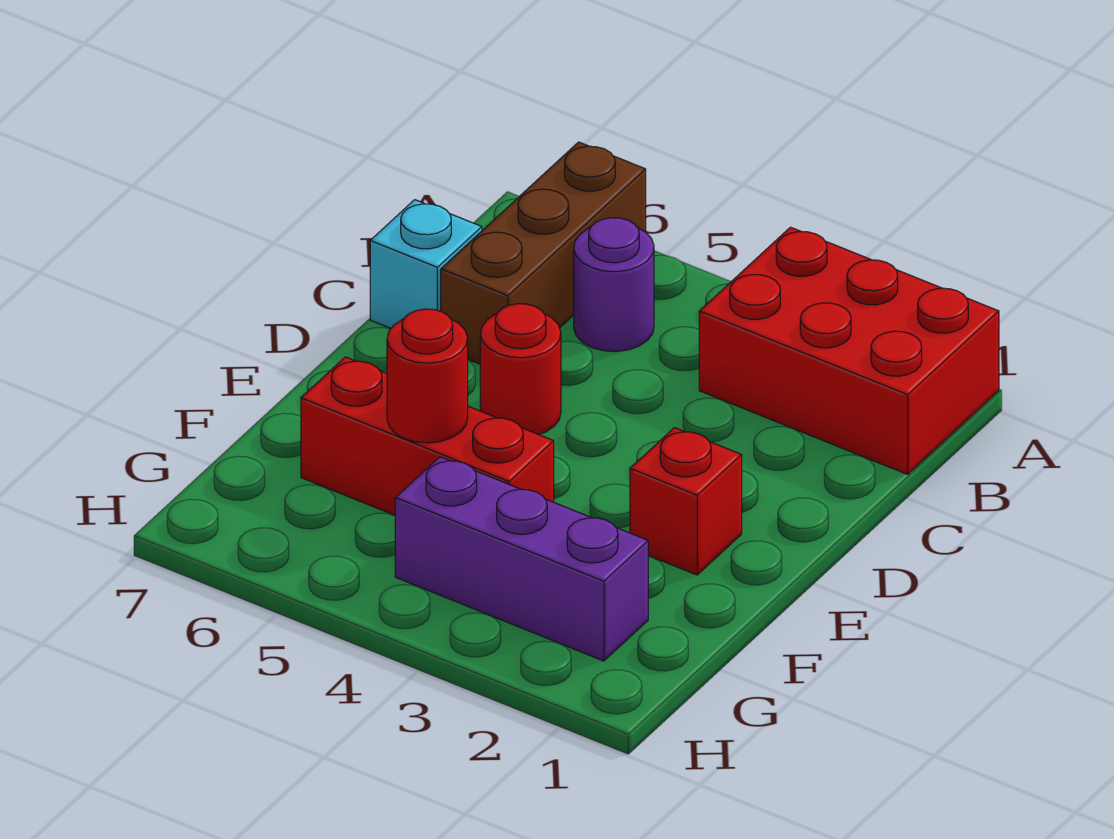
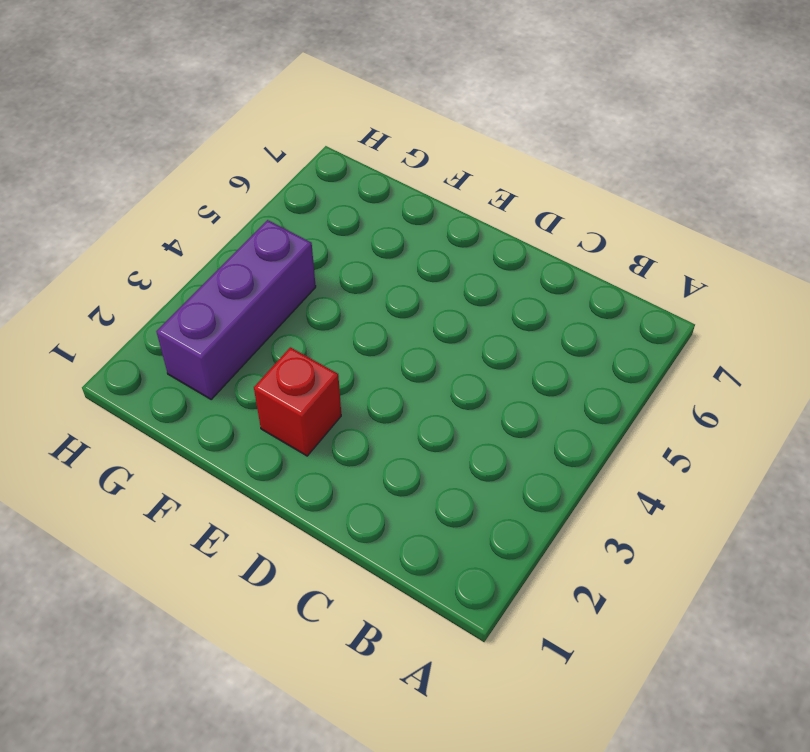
none -> red brick A1:B3 level 1
none -> brown brick A6:C6 level 1

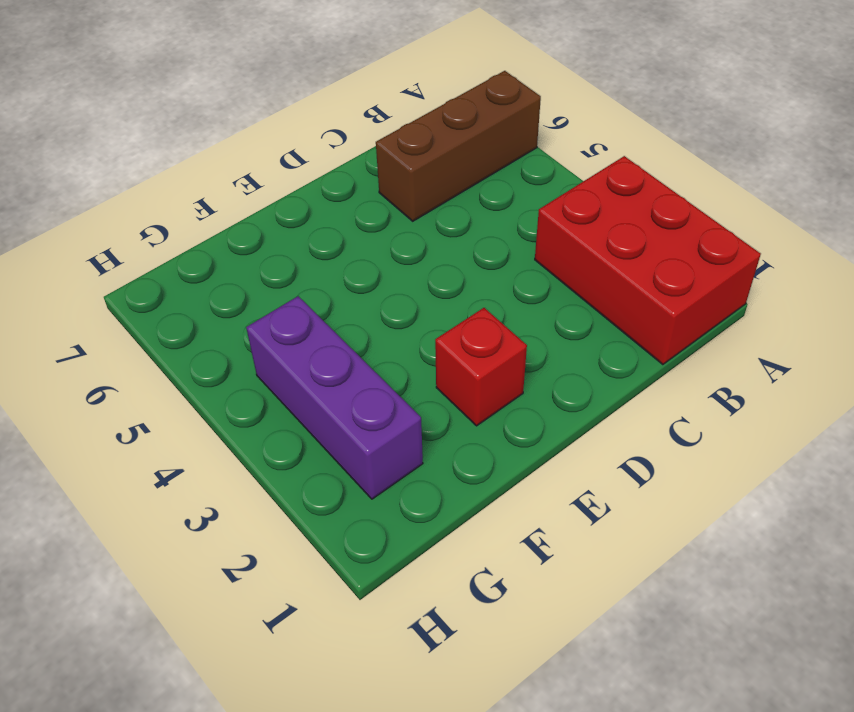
none -> purple round brick B5 level 1
none -> cyan brick C7 level 1

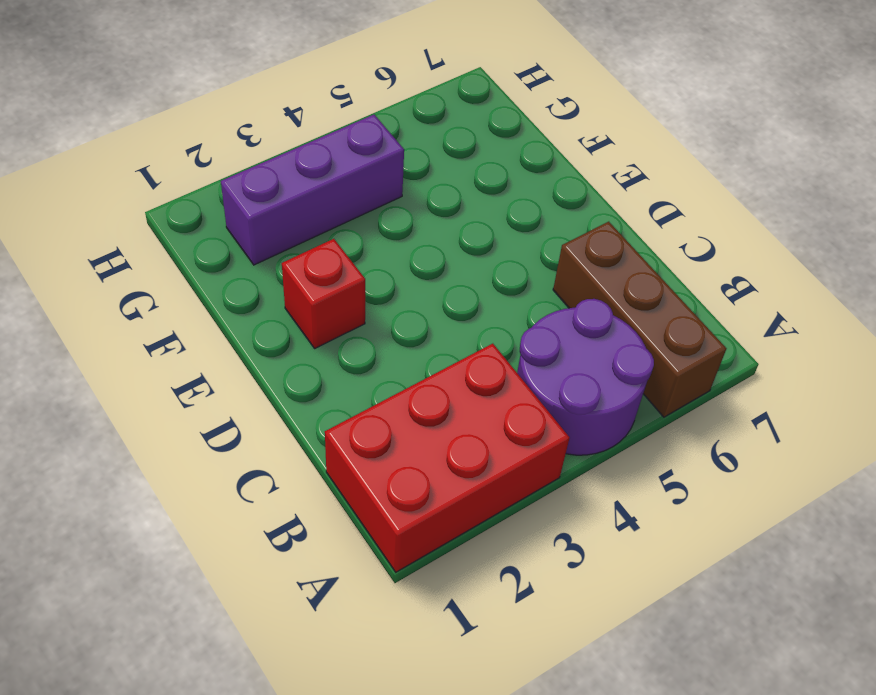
purple round brick A4:B5 level 1 -> purple round brick B5 level 1
none -> cyan brick C7 level 1
none -> red round brick D5 level 1

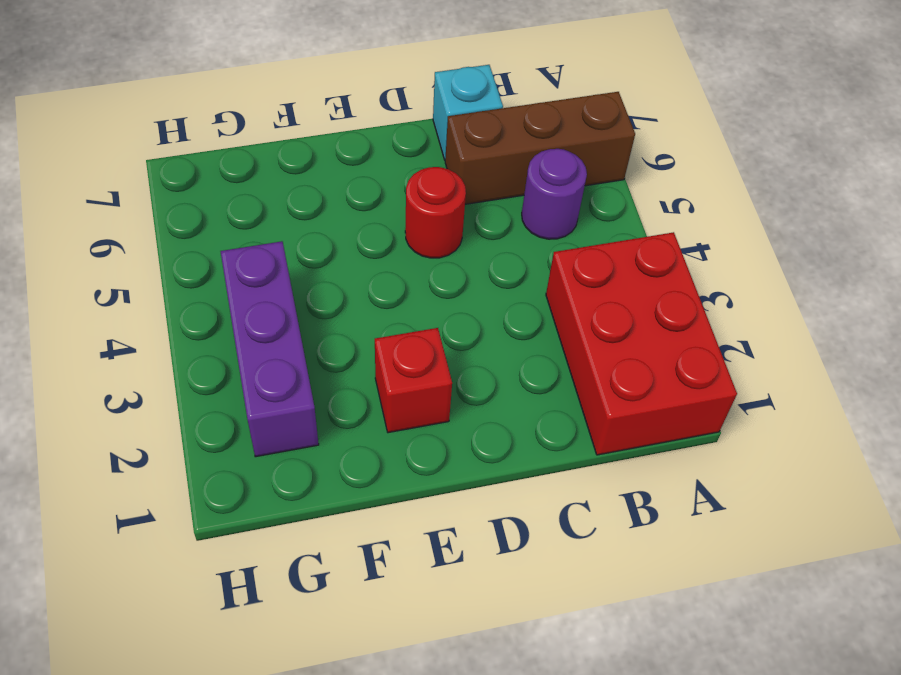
none -> red brick F4:F6 level 1
none -> red round brick F5 level 2

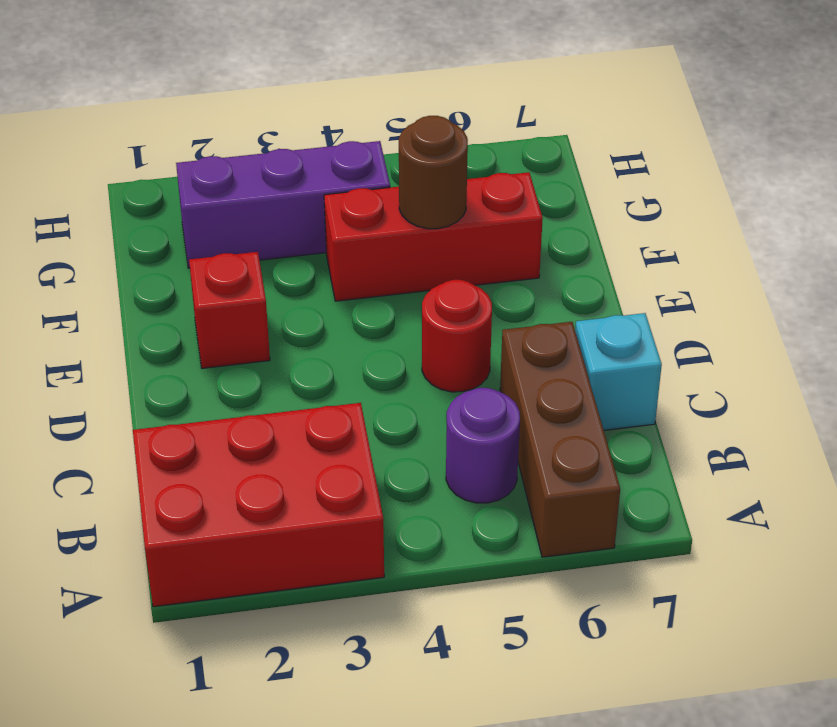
brown round brick F5 level 2 -> red round brick F5 level 2

